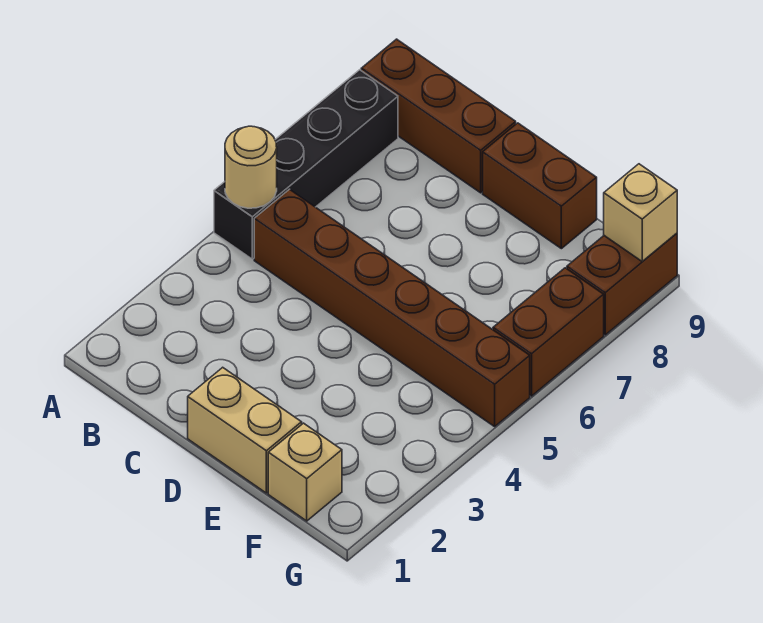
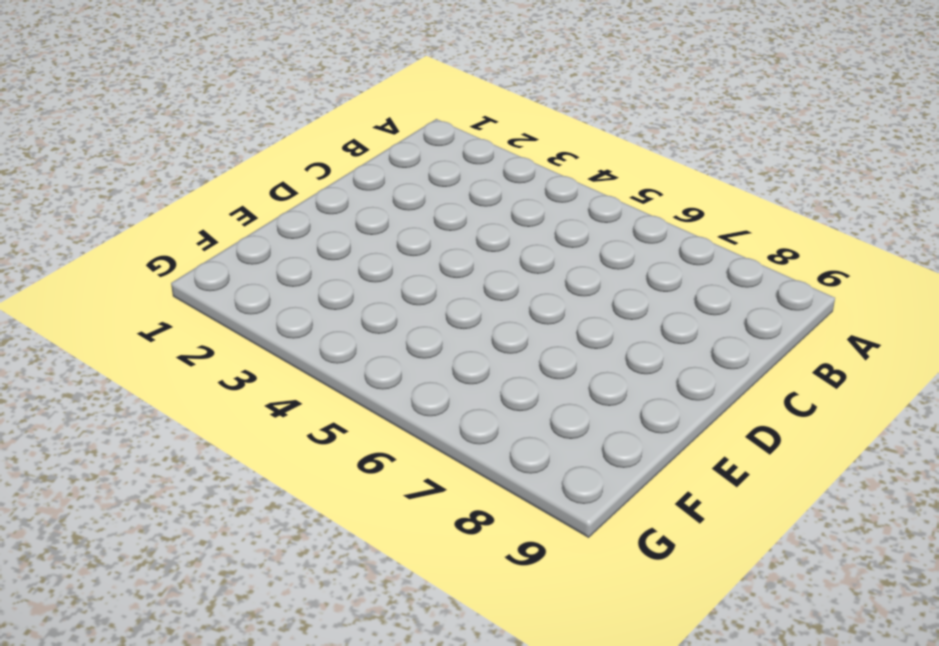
none -> black brick A5:A8 level 1
none -> brown brick A9:C9 level 1

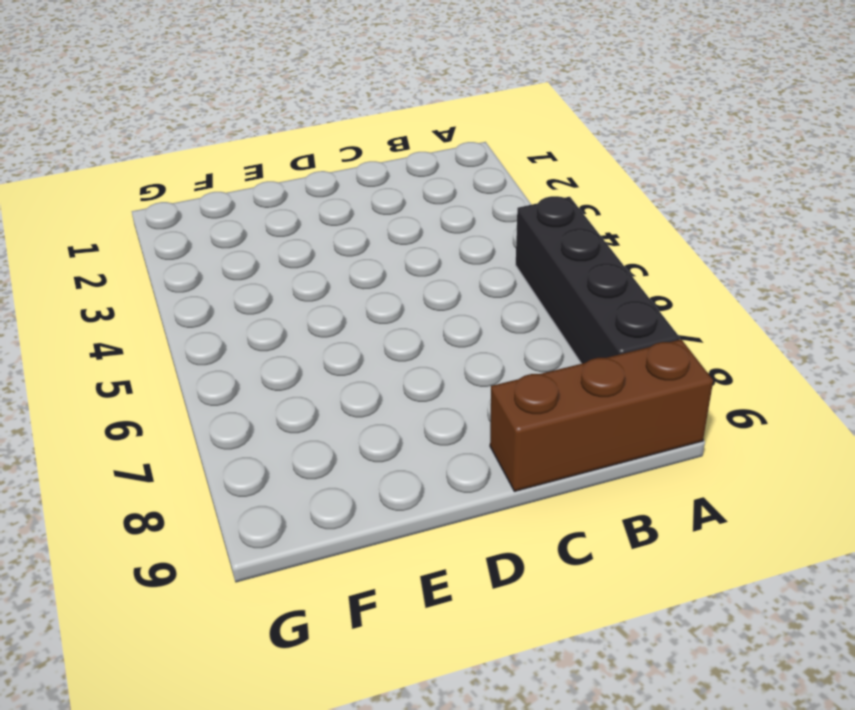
none -> brown brick B5:G5 level 1
none -> tan brick D1:E1 level 1

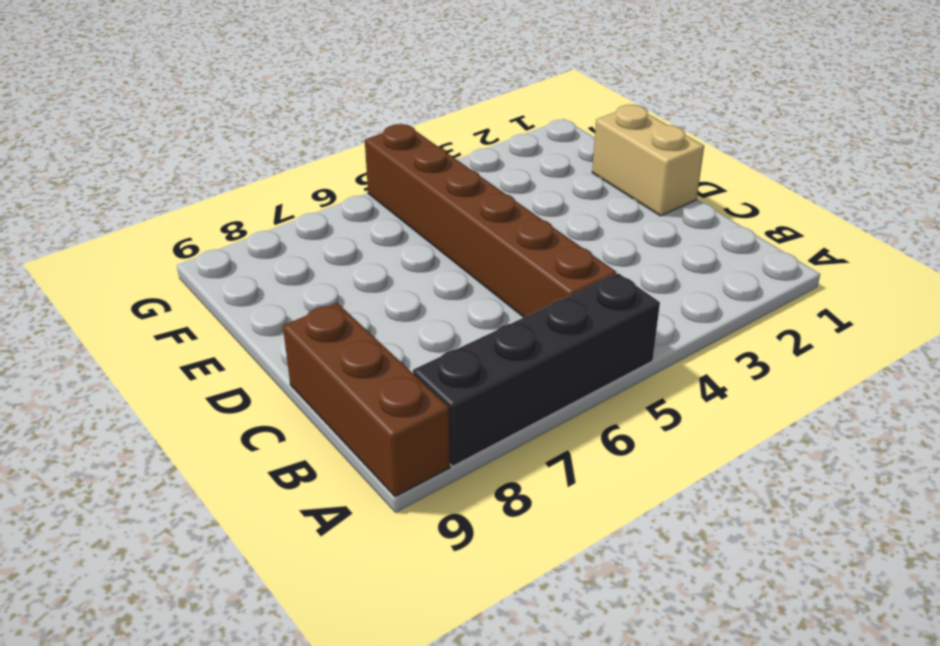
none -> brown brick D9:E9 level 1
none -> tan brick F1 level 1

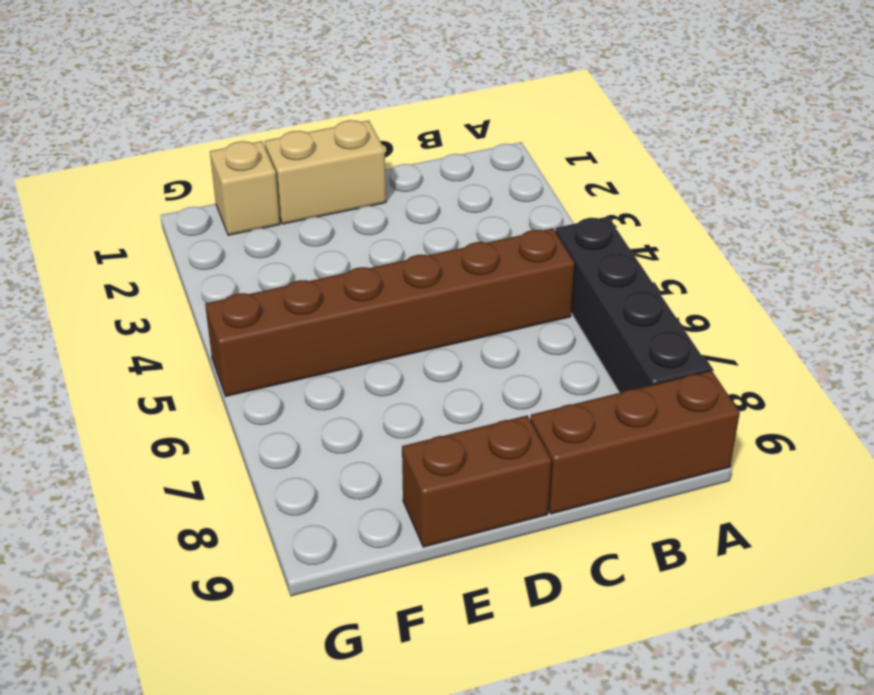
none -> brown brick G6:G7 level 1
none -> brown brick G8:G9 level 1

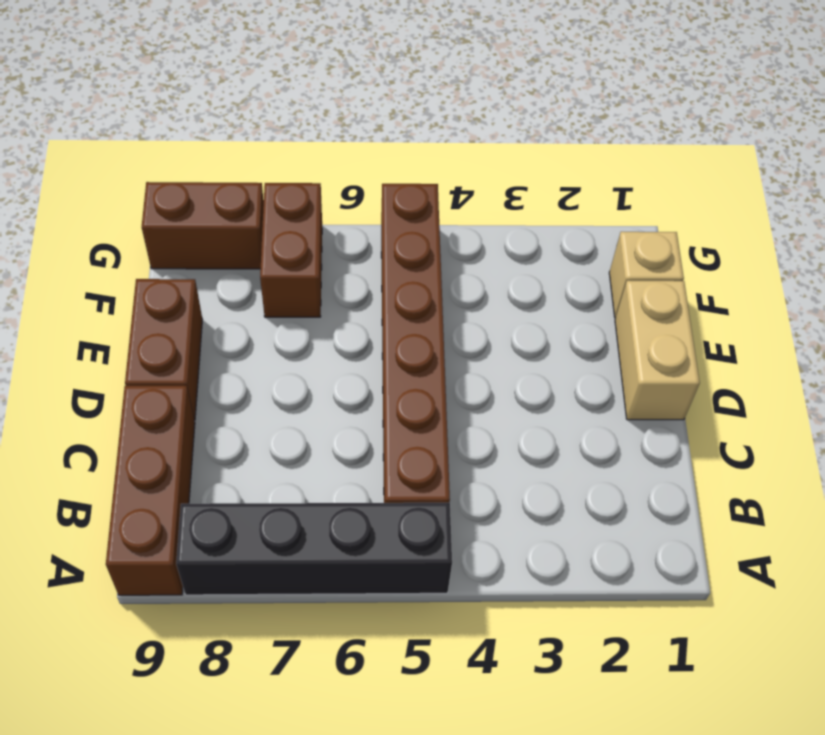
brown brick F7:G7 level 1 -> brown brick G6:G7 level 1
none -> tan round brick A5 level 2
none -> tan brick G9 level 2

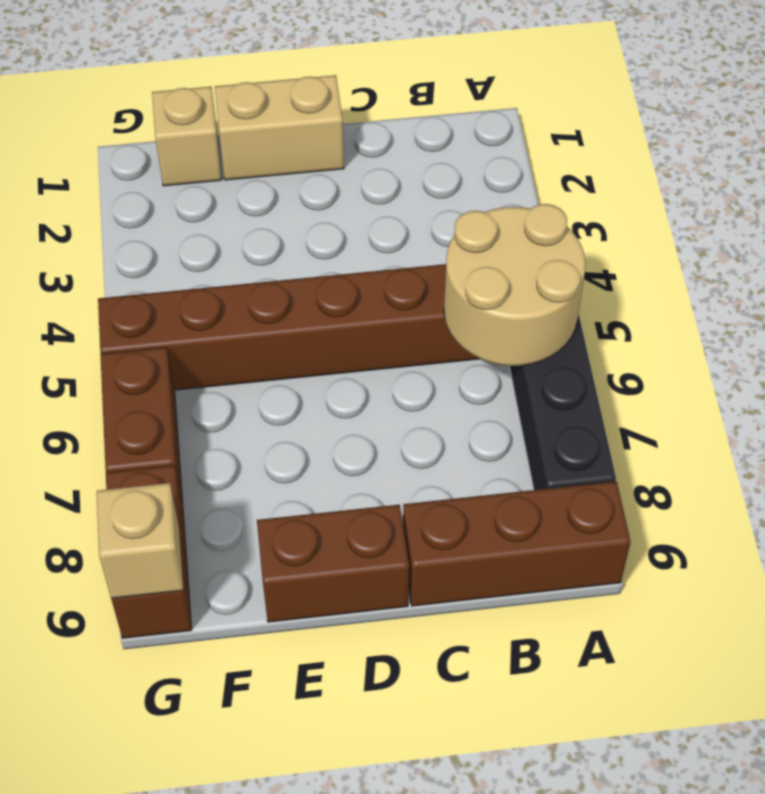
tan round brick A5:B6 level 2 -> tan round brick A5 level 2

